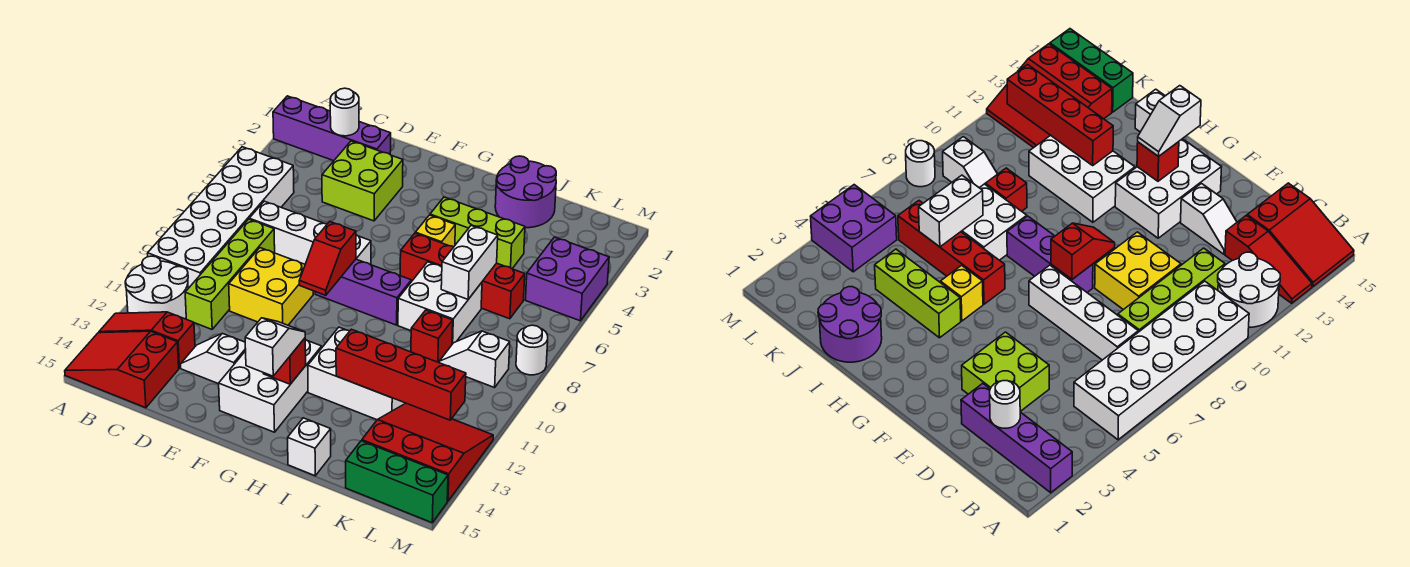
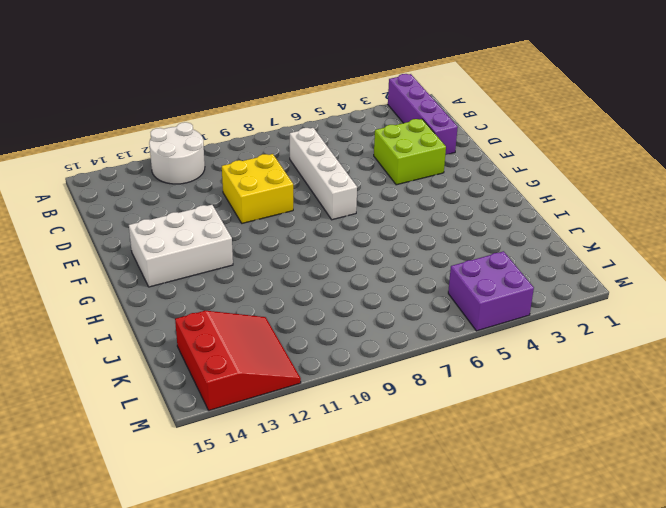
none -> white brick A5:B10 level 1
none -> red slope A13:C13 level 1 top C
none -> red slope A14:C15 level 1 top C
none -> lime brick C8:C11 level 1

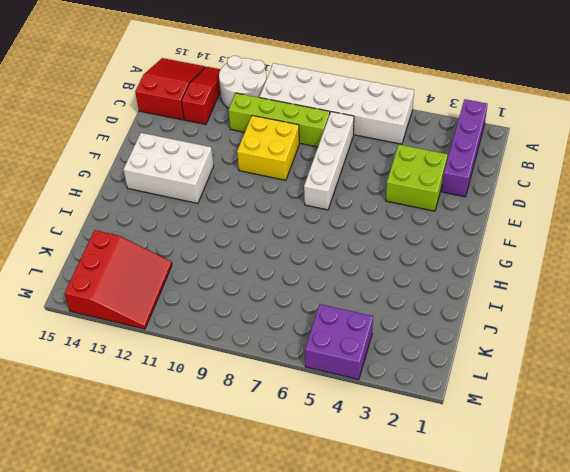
none -> white slope D13:E13 level 1 top E
none -> purple brick F8:H8 level 1
none -> lime brick H4:J4 level 1
none -> yellow brick H5 level 1

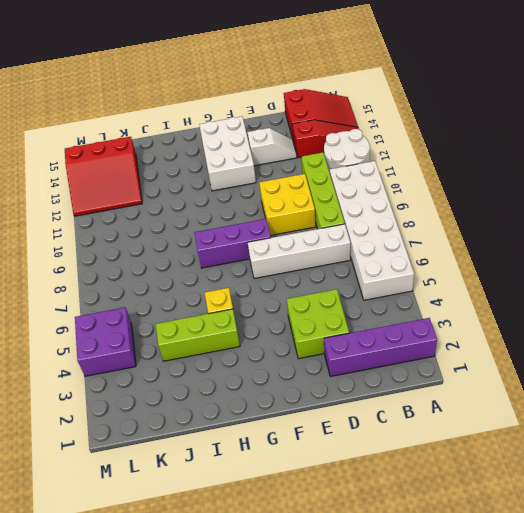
none -> red brick H6:K6 level 1
none -> white brick H11:J12 level 1
none -> purple round brick I1:J2 level 1
none -> white brick I7:J8 level 1

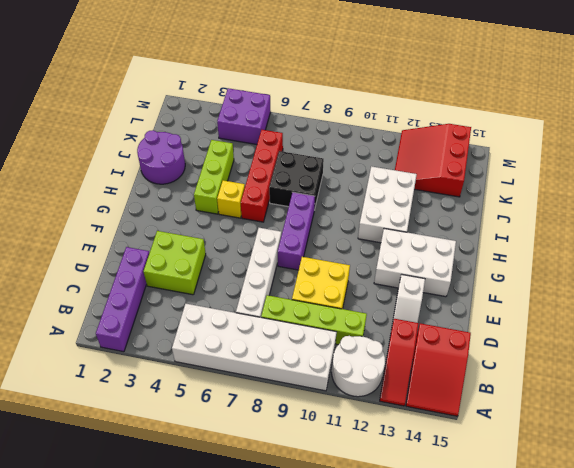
black brick I7:J8 level 1 -> white brick I7:J8 level 1
none -> white brick I15 level 1
none -> red brick J9 level 1
none -> white slope K9:L9 level 1 top L
none -> green brick K15:M15 level 1

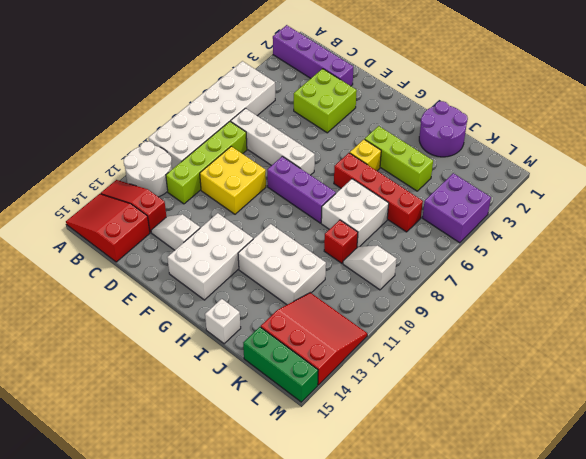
none -> white round brick M8 level 1
none -> white round brick C2 level 2
none -> red slope F8:F9 level 2 top 8
none -> red brick G13 level 2

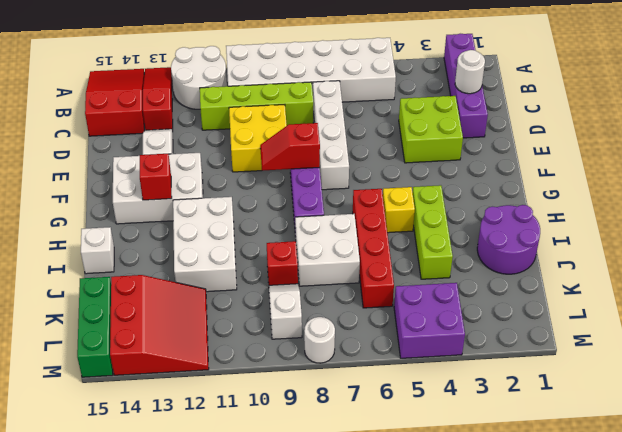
none -> red brick I12:L12 level 2
none -> white brick J6:J7 level 2
none -> white slope G13:G14 level 3 top 14

